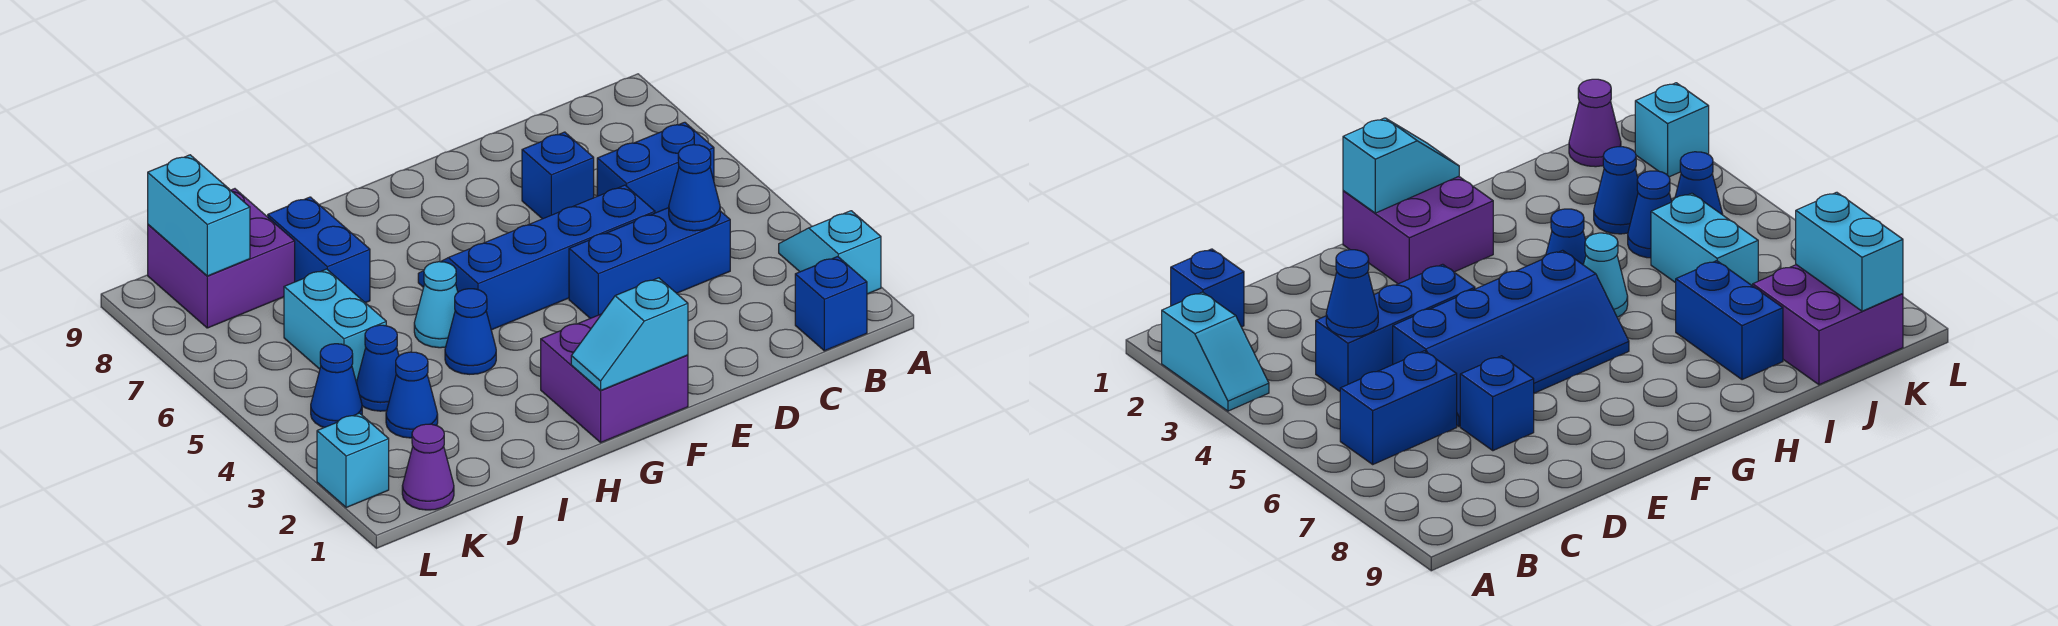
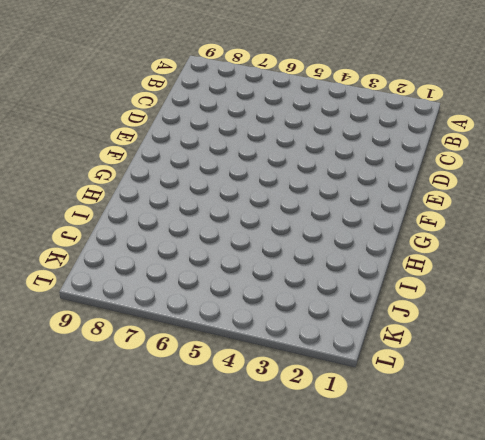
none -> cyan slope A2:A3 level 1 top 2
none -> blue brick B1 level 1
none -> blue brick B6:C6 level 1

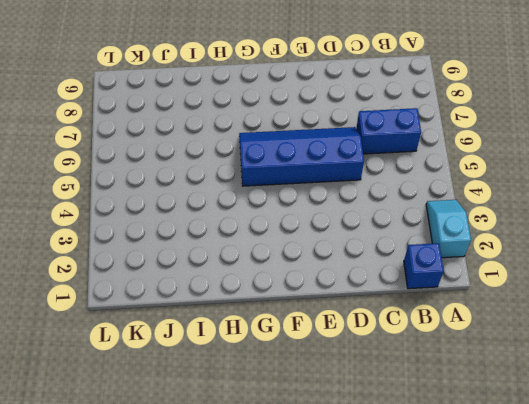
none -> blue brick C4:E4 level 1
none -> blue brick D7 level 1
none -> purple brick F1:G2 level 1

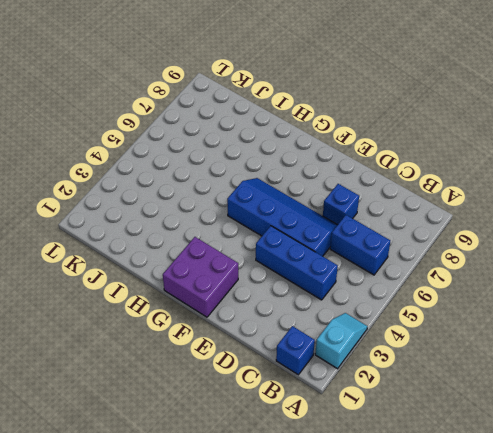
none -> blue cone H4 level 1
none -> cyan cone H5 level 1
none -> blue brick I7:I8 level 1

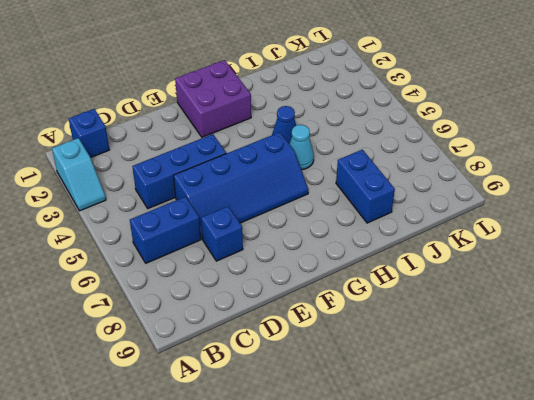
none -> blue cone J3 level 1
none -> blue cone J4 level 1
none -> cyan brick J5:J6 level 1

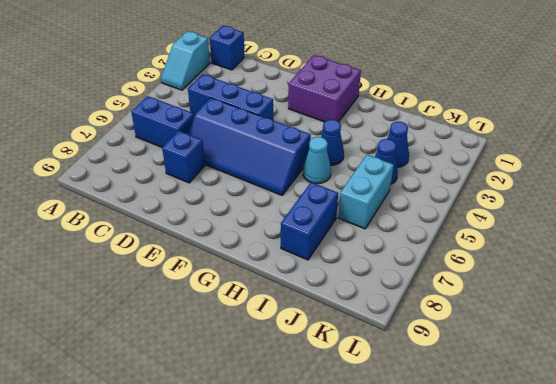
none -> purple brick J8:K9 level 1
none -> purple cone K1 level 1
none -> blue cone K4 level 1

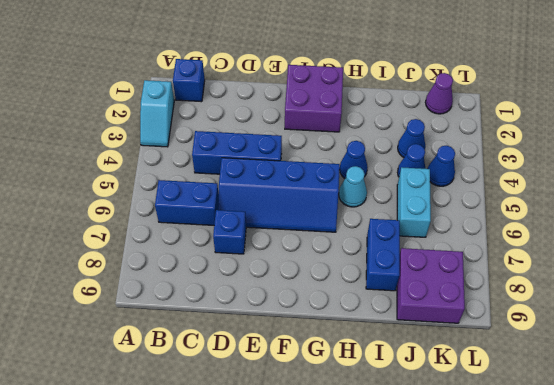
none -> cyan brick L2 level 1
none -> blue cone C4 level 2
none -> cyan slope F1:G1 level 2 top F

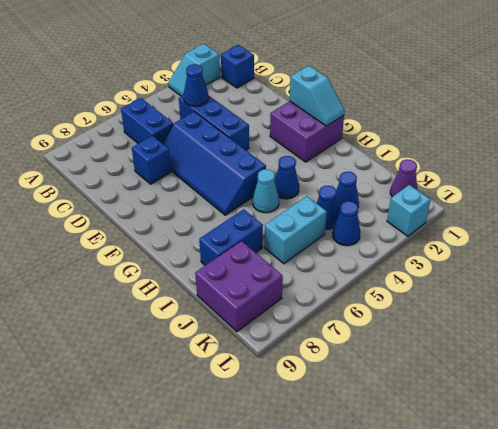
none -> cyan brick K8:K9 level 2

